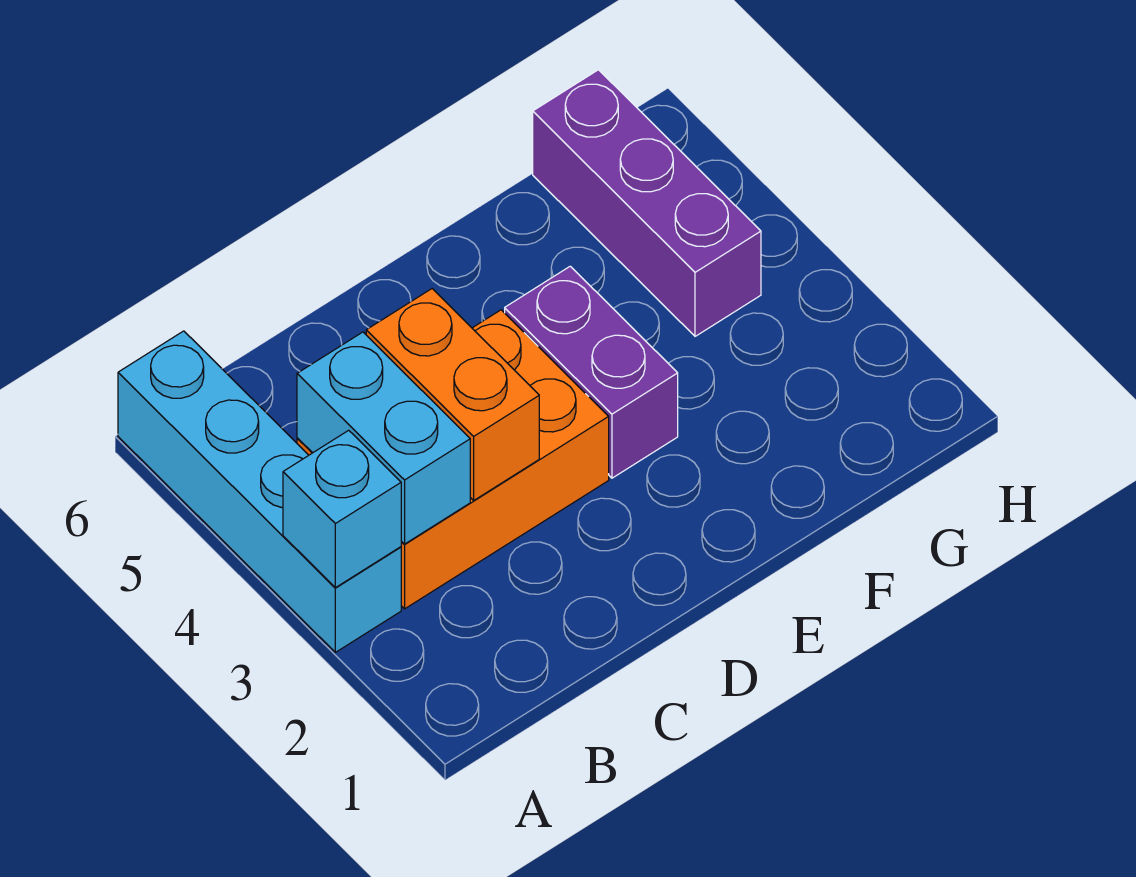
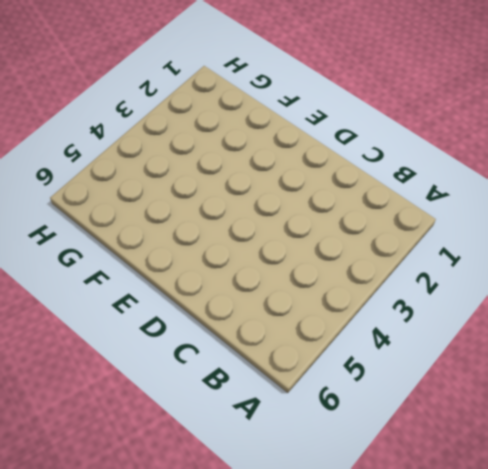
none -> cyan brick A3:A6 level 1
none -> orange brick B3:D4 level 1

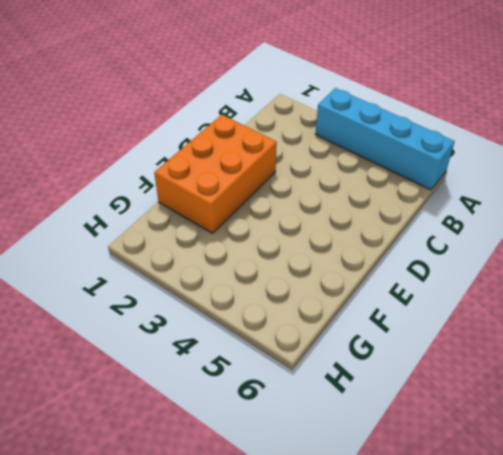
orange brick D1:F2 level 1 -> orange brick B3:D4 level 1
none -> purple brick E3:E4 level 1
none -> purple brick G4:G6 level 1

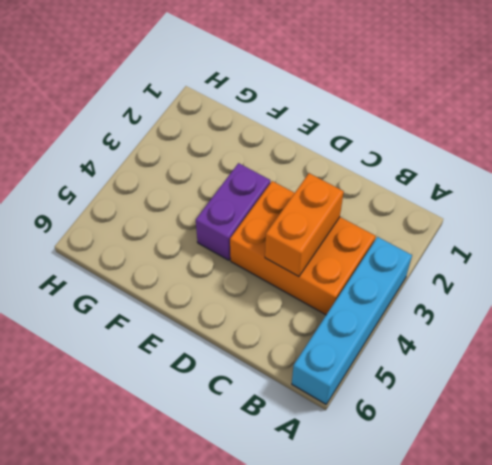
none -> purple brick G4:G6 level 1
none -> cyan brick A3 level 2

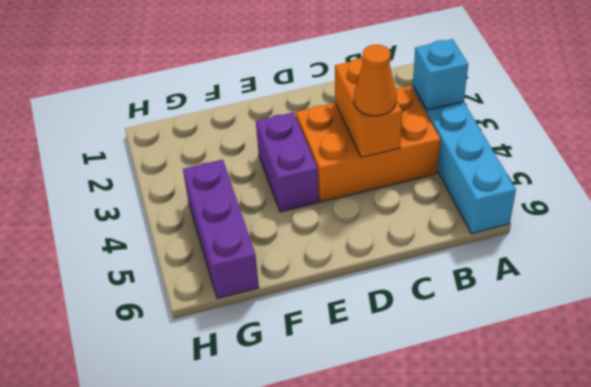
orange cone C4 level 3 -> none
none -> cyan brick B3:B4 level 2

